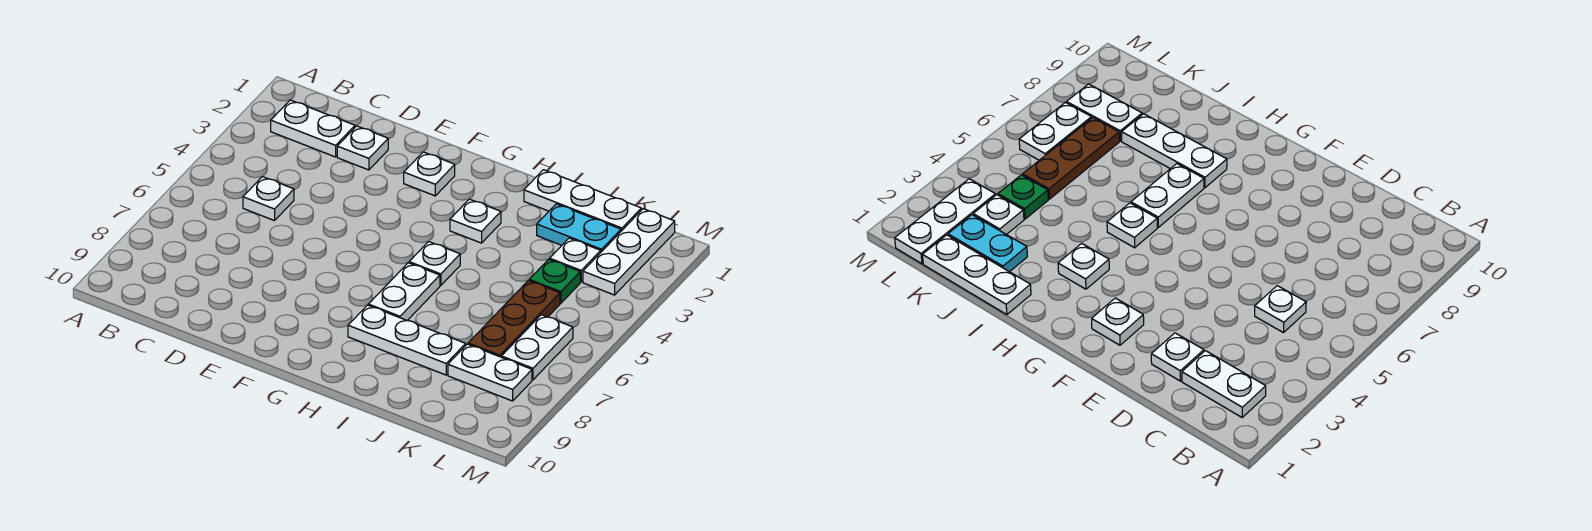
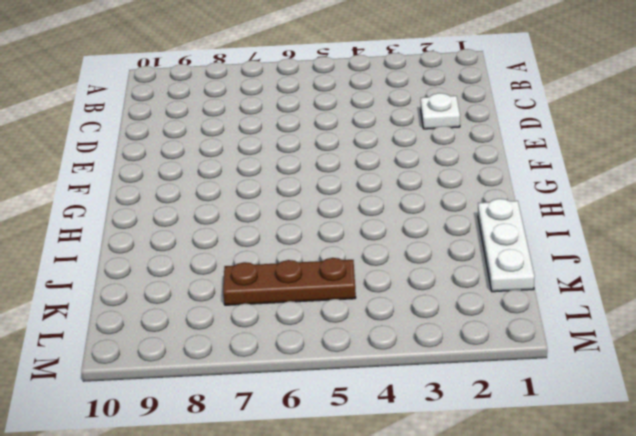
none -> white plate B2:C2 level 1
none -> white plate C5 level 1
none -> white plate F2 level 1

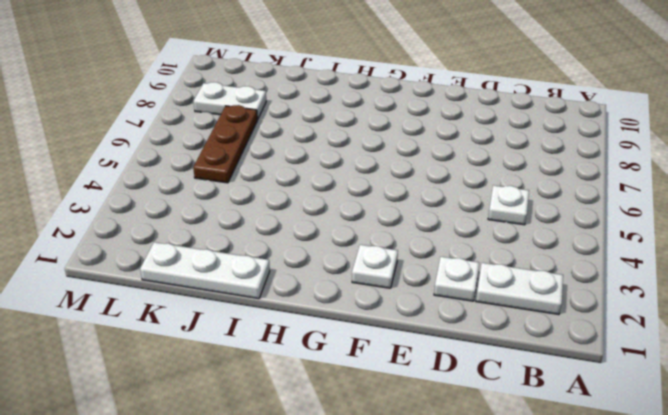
none -> white plate H3 level 1
none -> white plate H5 level 1
none -> white plate H6:H7 level 1

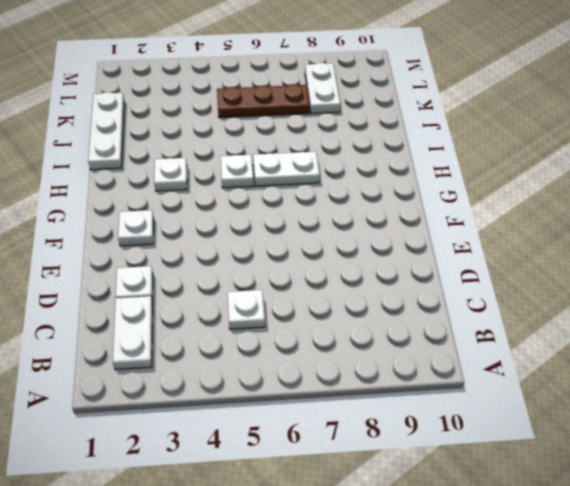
none -> white plate H8:J8 level 1
none -> cyan plate J2:K2 level 1
none -> white plate K3 level 1

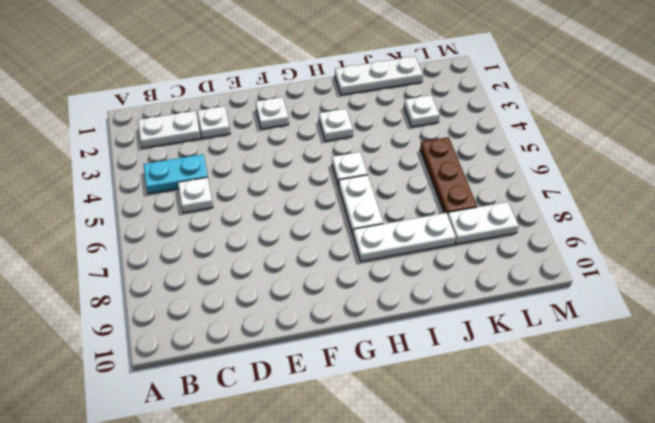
cyan plate B4:C4 level 1 -> cyan plate J2:K2 level 1
none -> green plate K4 level 1
none -> white plate L1:L3 level 1
none -> white plate L6:L7 level 1

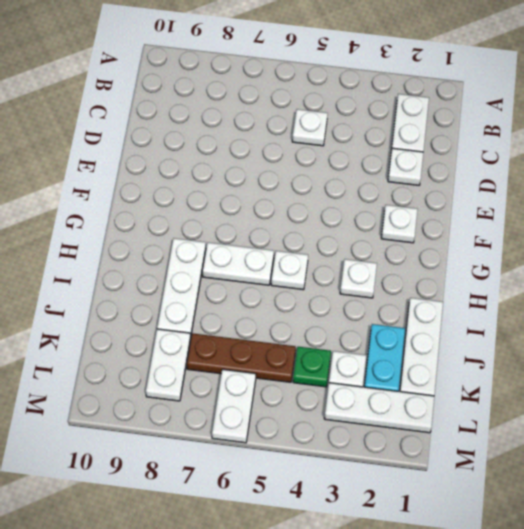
white plate L6:M6 level 1 -> white plate L6:L7 level 1

